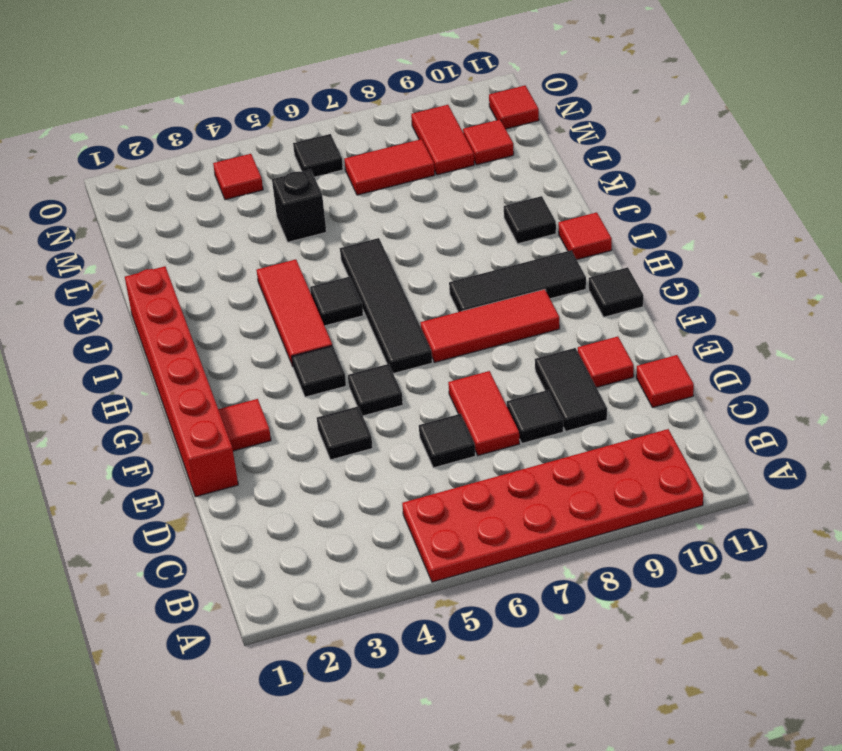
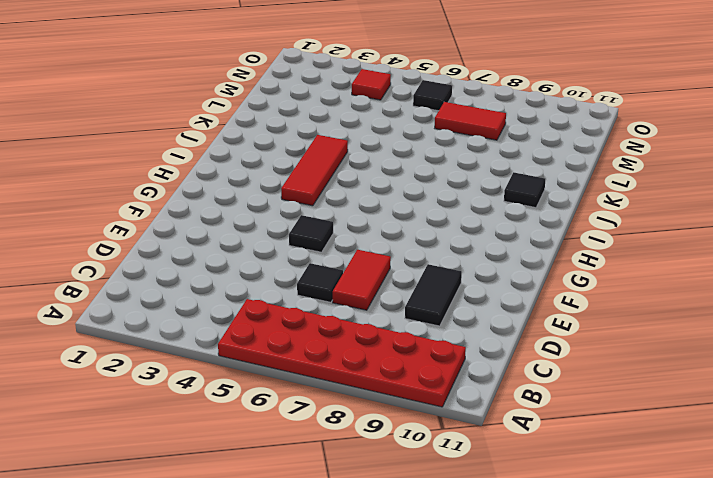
none -> black tile D8 level 1
none -> red tile D11 level 1
none -> red brick E1:J1 level 1

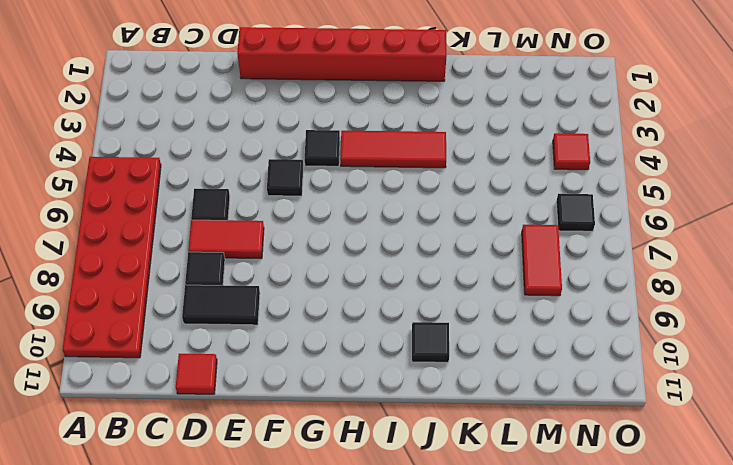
none -> black tile E4 level 1
none -> red tile E10 level 1
none -> red tile F2 level 1

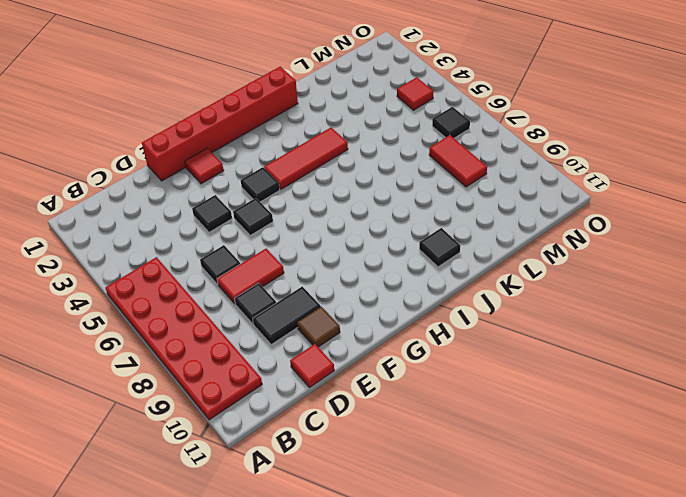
brown tile E10 level 1 -> red tile E10 level 1
none -> black tile G6:J6 level 1
none -> red tile G7:G9 level 1
none -> black tile G11 level 1

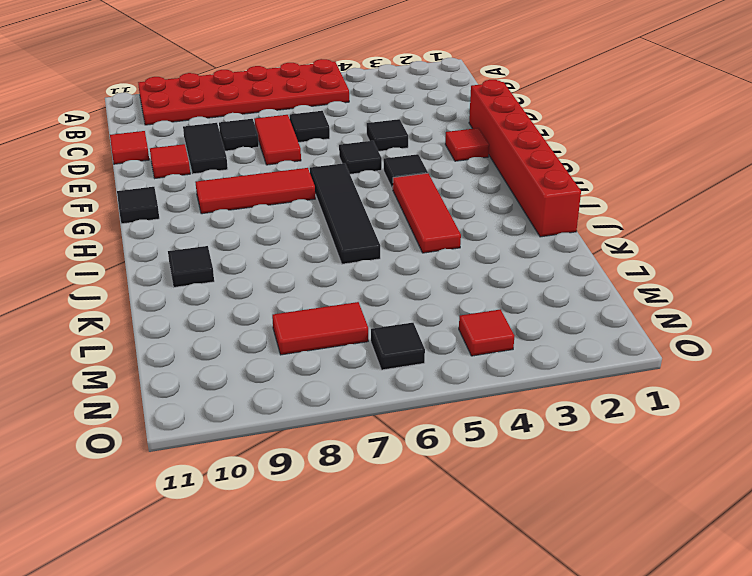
none -> black tile H8:H10 level 1
none -> black tile I5 level 1
none -> red tile I11 level 1

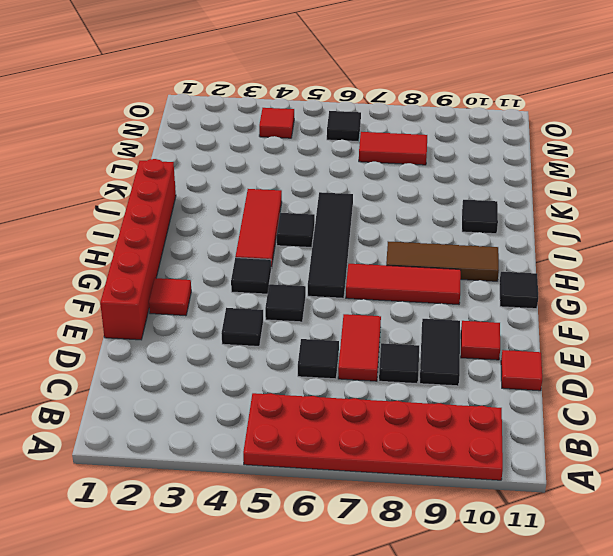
brown tile H8:H10 level 1 -> black tile H8:H10 level 1
none -> red tile I11 level 1
none -> black brick L5 level 1
none -> red tile M9:N9 level 1

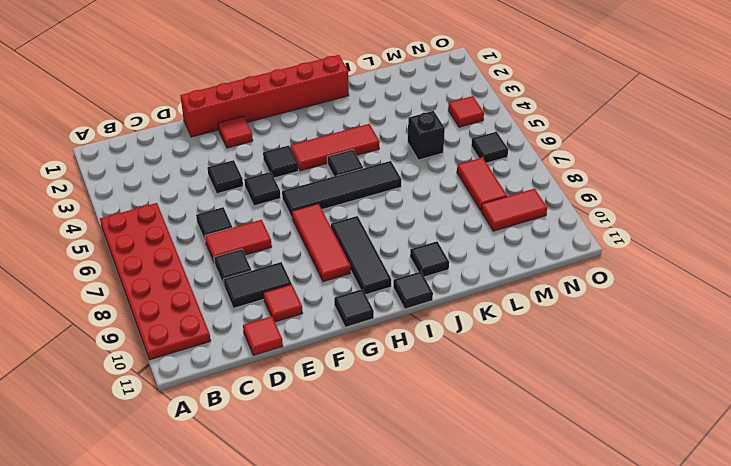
black tile I11 level 1 -> red tile I11 level 1
none -> red tile M10 level 1
none -> red tile N11 level 1

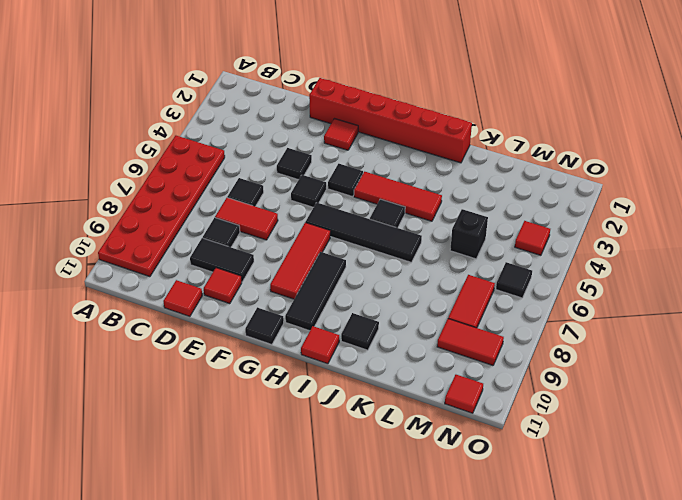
none -> red tile M10 level 1

